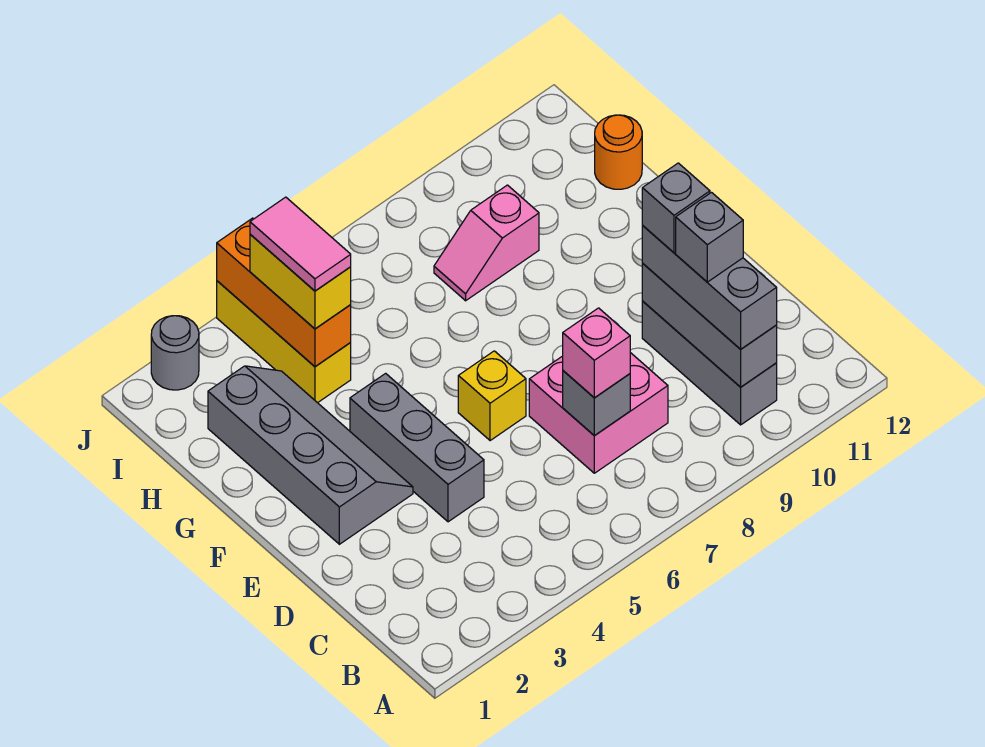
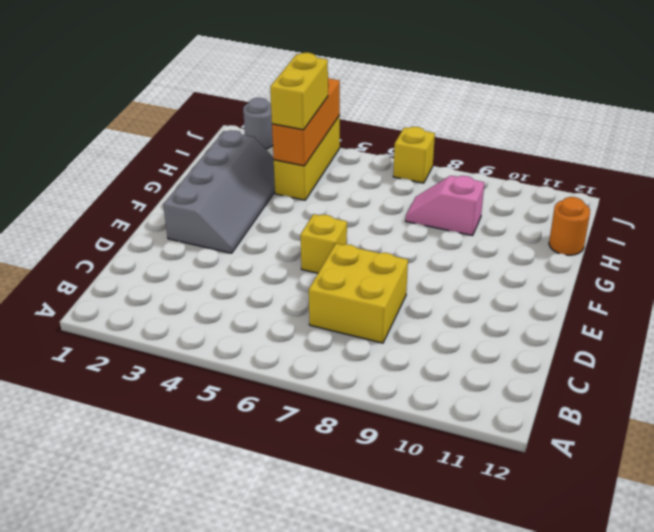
yellow brick C7:D8 level 1 -> pink brick C7:D8 level 1
yellow brick J7 level 1 -> none
none -> grey brick B10:D10 level 1
none -> grey brick D4:F4 level 1
none -> grey brick B10:D10 level 2

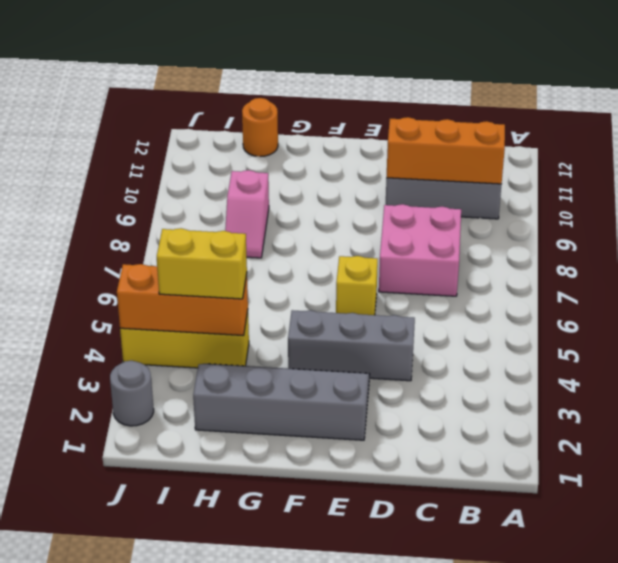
orange brick B10:D10 level 2 -> grey brick B10:D10 level 2
none -> grey brick C7 level 2
none -> grey brick B10:D10 level 3
none -> pink brick C7 level 3

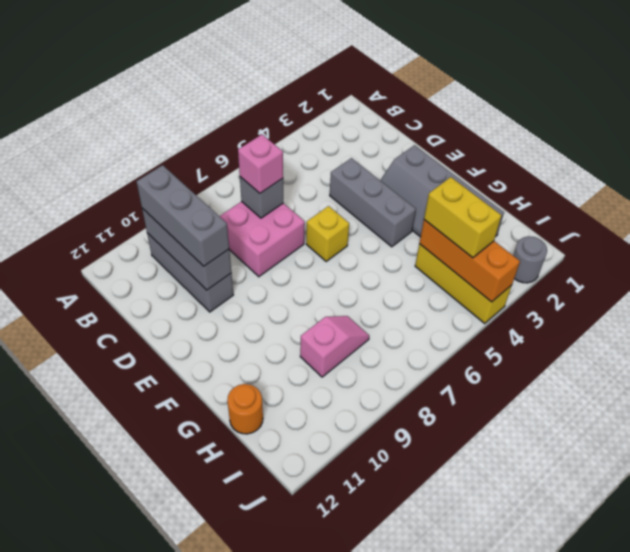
none -> grey brick C10 level 4
none -> grey brick D10 level 4
none -> pink tile H4:I4 level 4

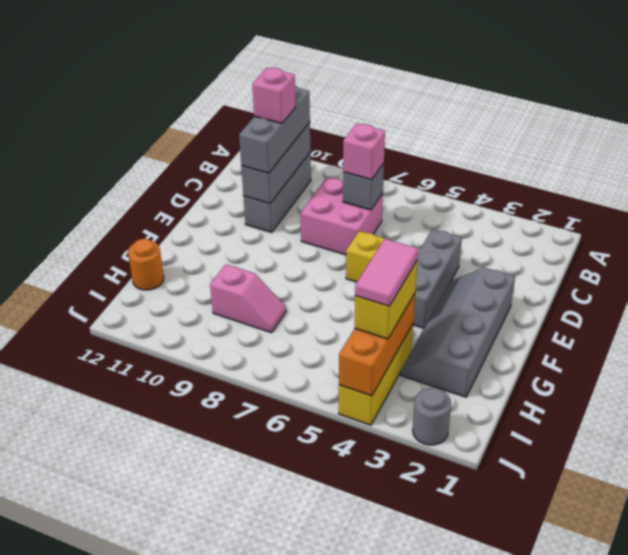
pink brick C10 level 4 -> grey brick C10 level 4
none -> grey brick D10 level 4

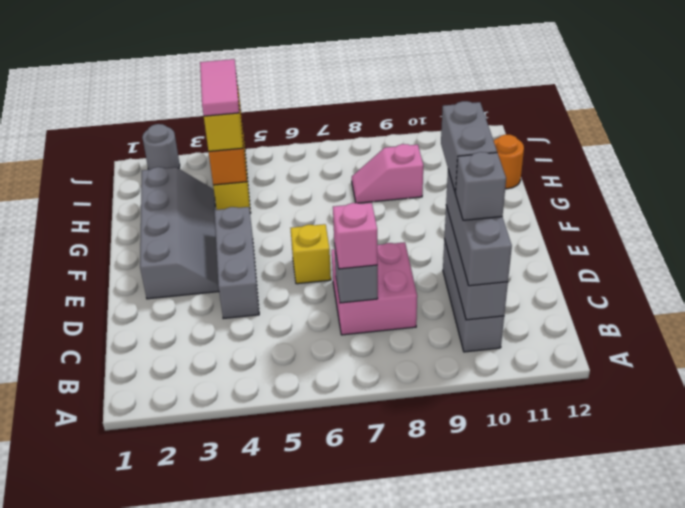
grey brick D10:E10 level 4 -> grey brick D10 level 4

